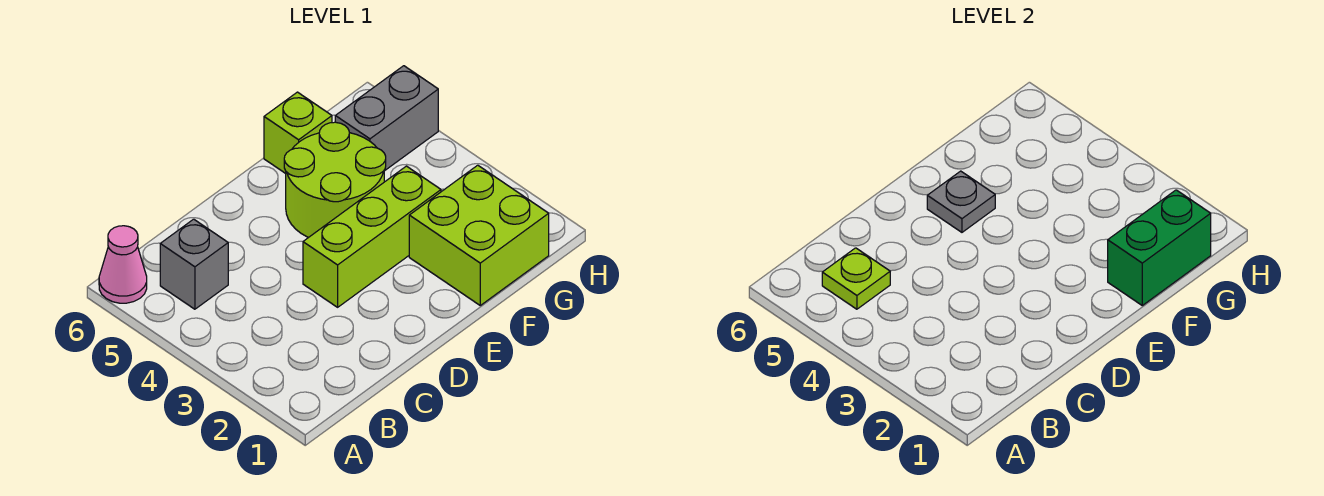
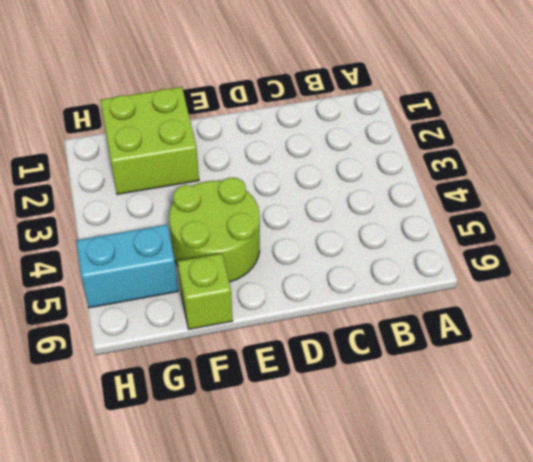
cyan brick G5:H5 level 1 -> grey brick G5:H5 level 1
none -> pink cone A6 level 1
none -> grey brick B5 level 1

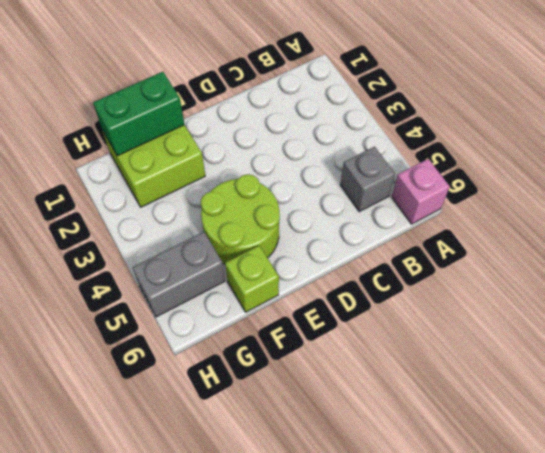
pink brick A6 level 1 -> pink cone A6 level 1
none -> lime brick D3:F3 level 1
none -> lime plate B5 level 2

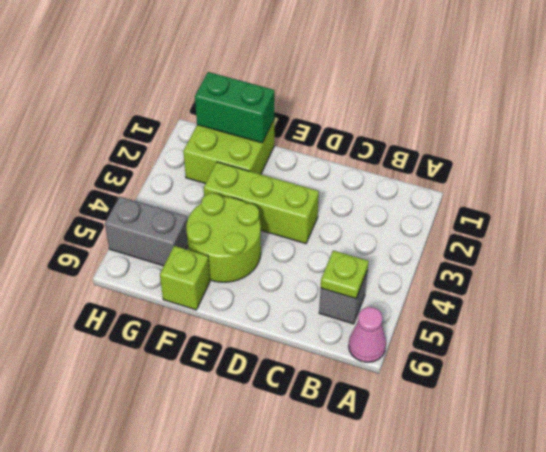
none -> grey plate E5 level 2

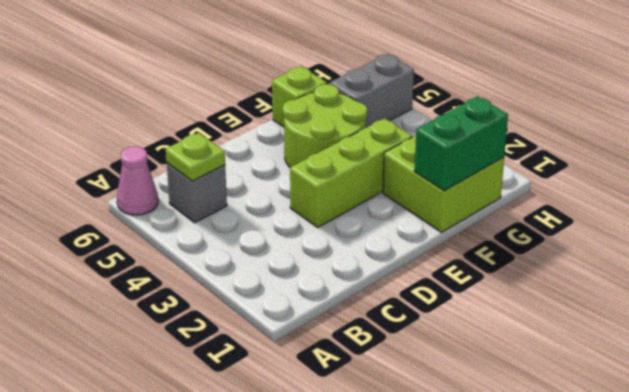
none -> grey plate E5 level 2

